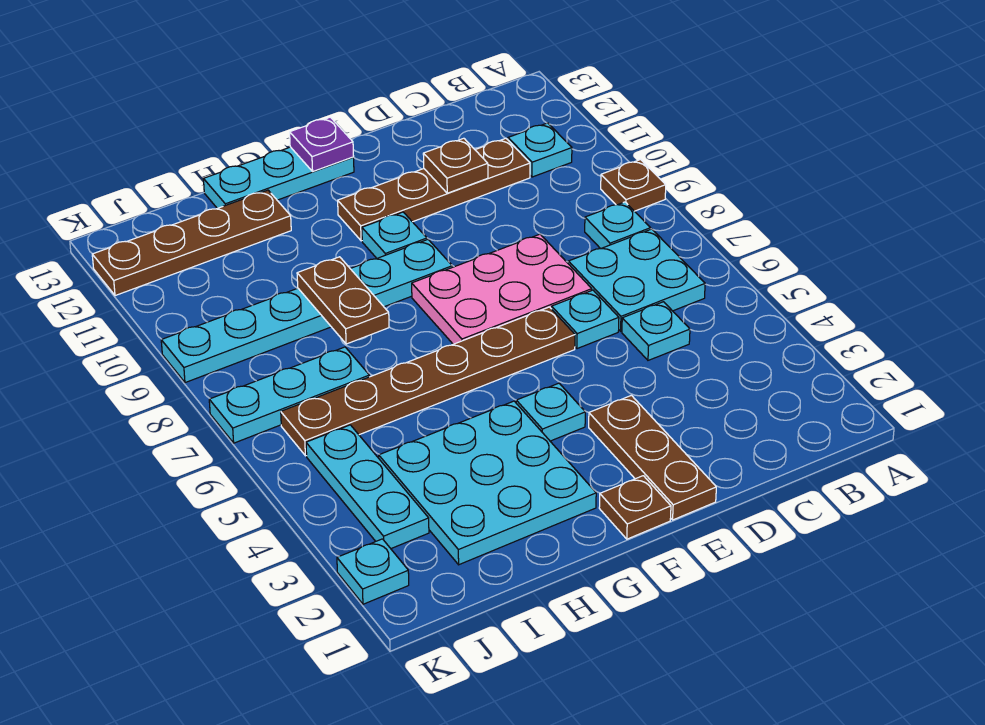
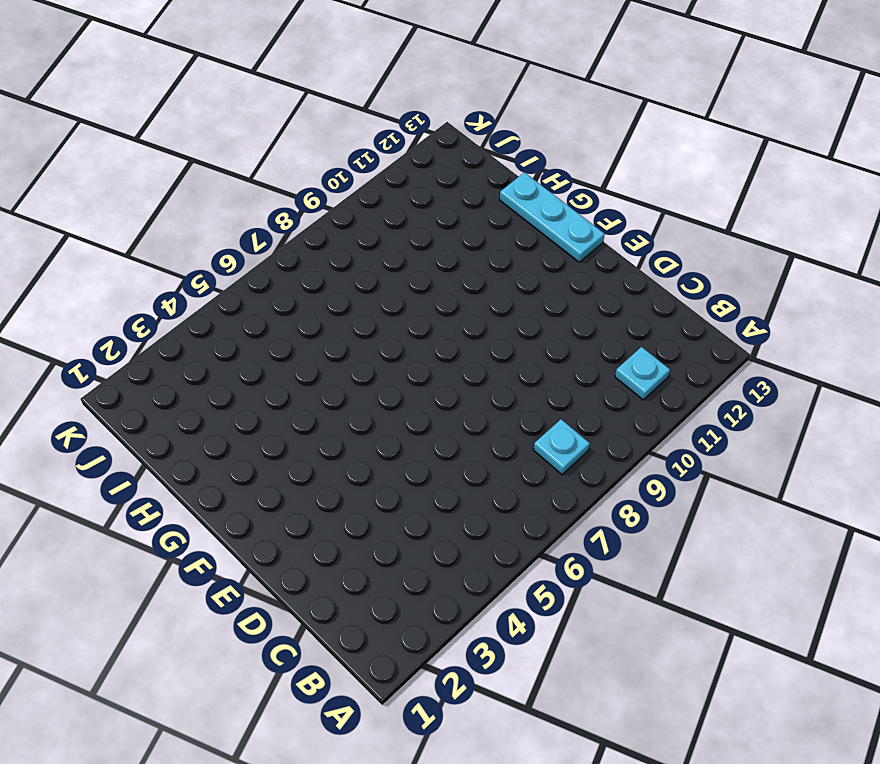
none -> brown plate A9 level 1
none -> cyan plate B6:C7 level 1
none -> cyan plate C5 level 1

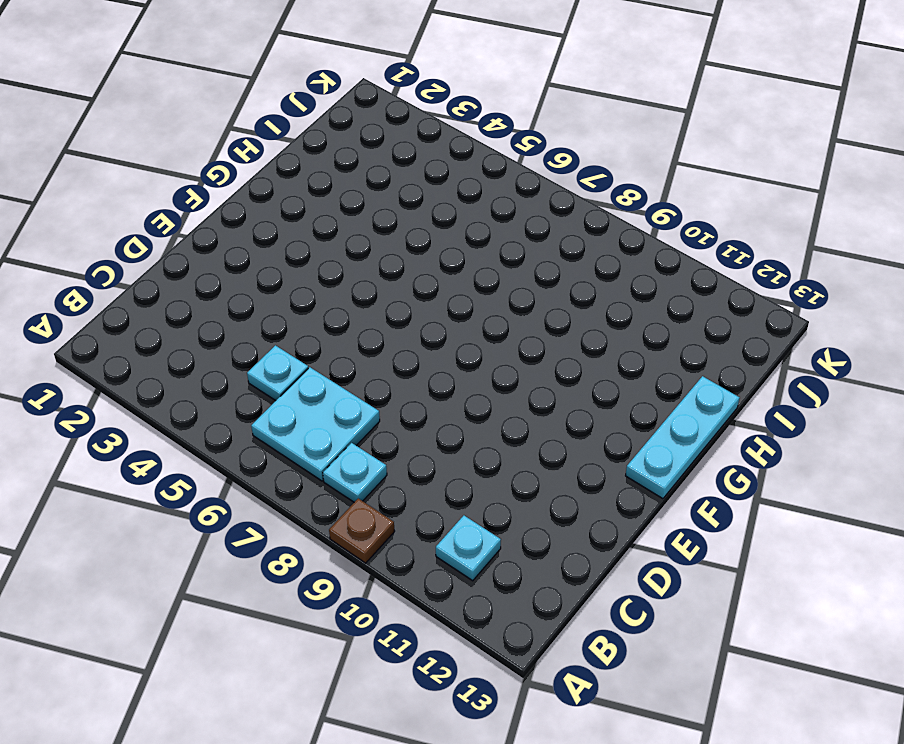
none -> brown plate C11:F11 level 1
none -> cyan plate D6 level 1
none -> pink plate D7:F8 level 1

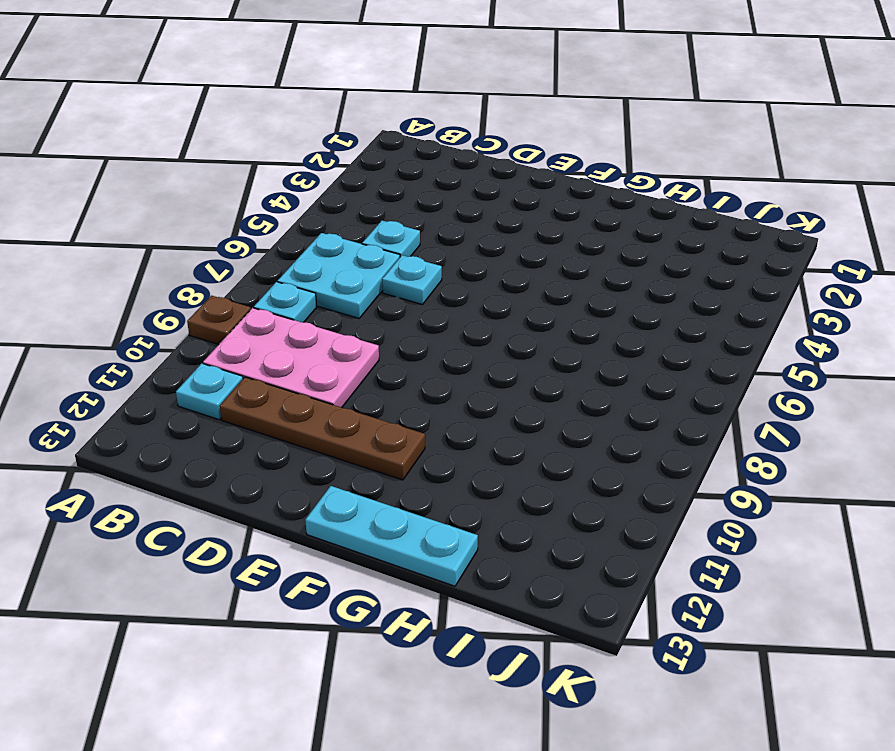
pink plate B9:D10 level 1 -> pink plate D7:F8 level 1
none -> brown plate E1:E3 level 1
none -> brown plate E6:J6 level 1
none -> brown plate F1 level 1

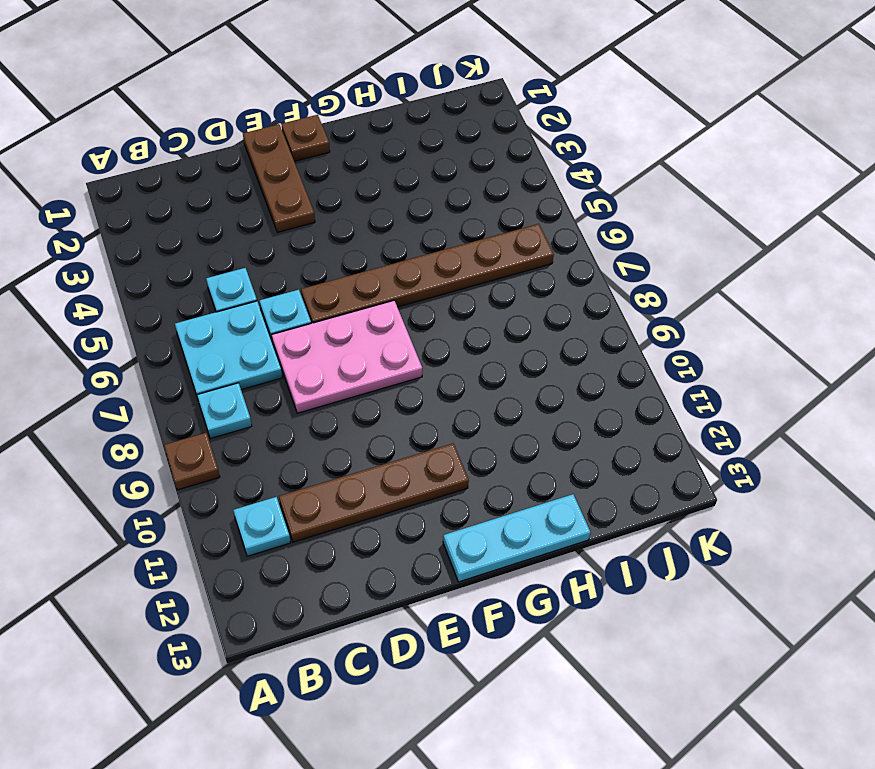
none -> cyan plate F4 level 1
none -> cyan plate F9:K9 level 1
none -> cyan plate F10 level 1

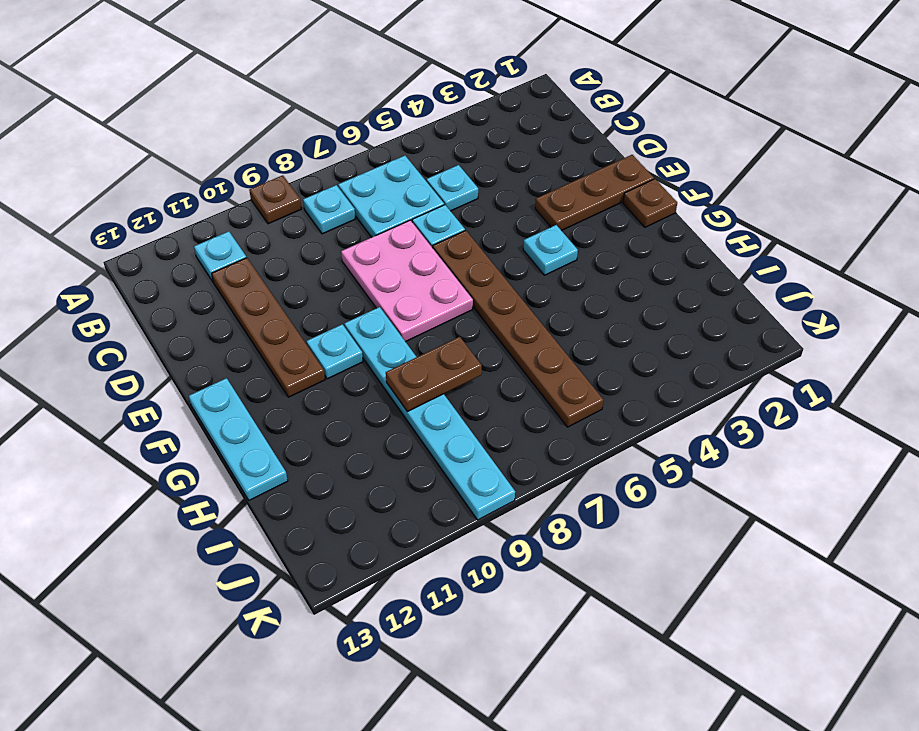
none -> cyan plate G2:I4 level 1
none -> brown plate H12:K12 level 1
none -> cyan plate I7:K7 level 1

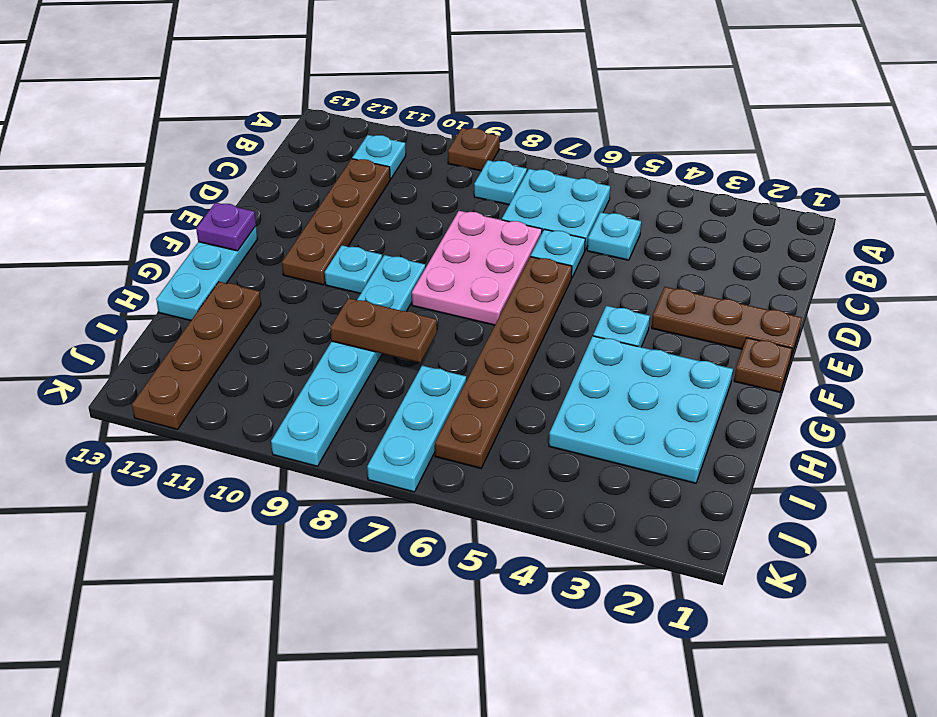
none -> cyan plate J3:J5 level 1
none -> cyan plate K2 level 1
none -> brown plate D11 level 2

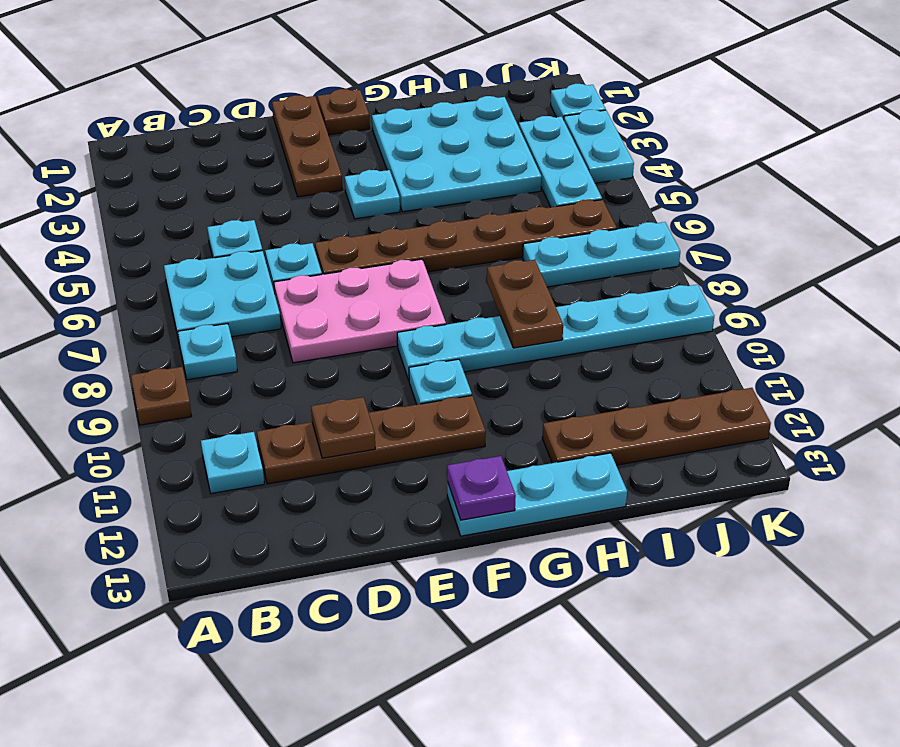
cyan plate K3:K4 level 1 -> none

